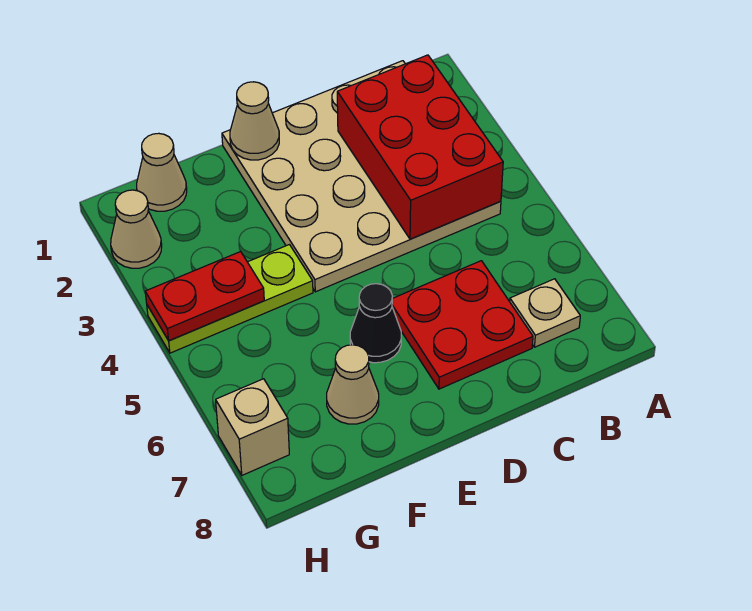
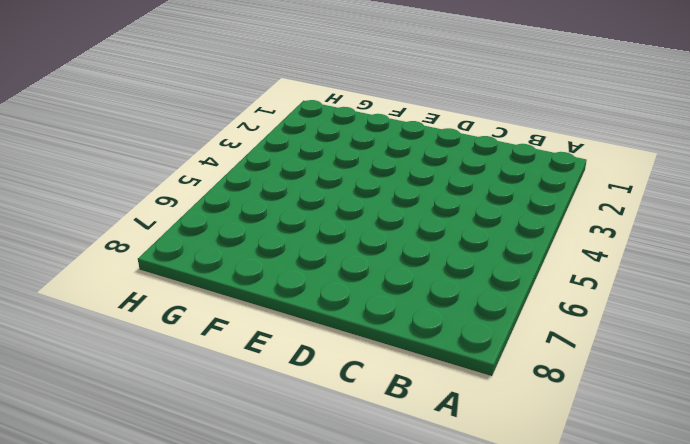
none -> tan plate B1:E4 level 1
none -> tan plate B7 level 1
none -> red plate C6:D7 level 1

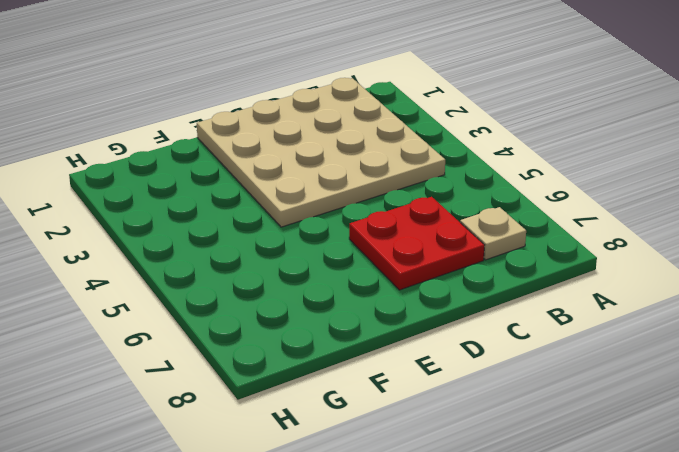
none -> black cone E6 level 1
none -> lime plate F4:H4 level 1
none -> tan cone F7 level 1

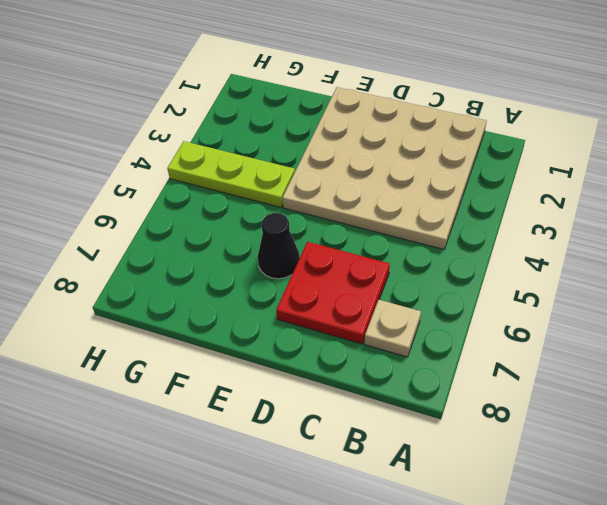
none -> tan cone F7 level 1
none -> tan cone G1 level 1
none -> tan cone H2 level 1

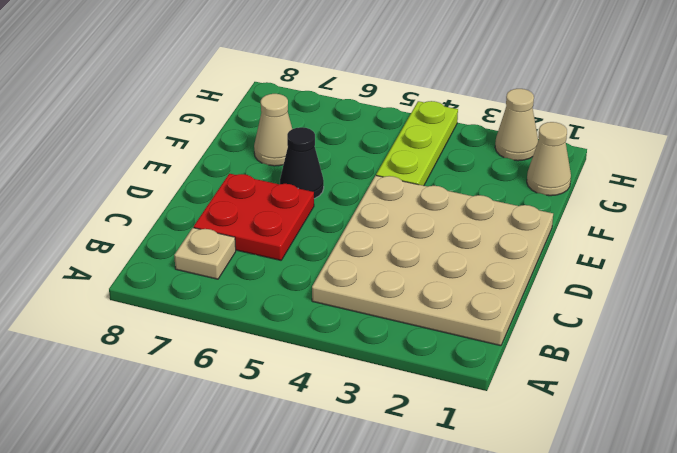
none -> tan brick H7 level 1
none -> red brick B2:C4 level 2
none -> tan cone E1 level 2

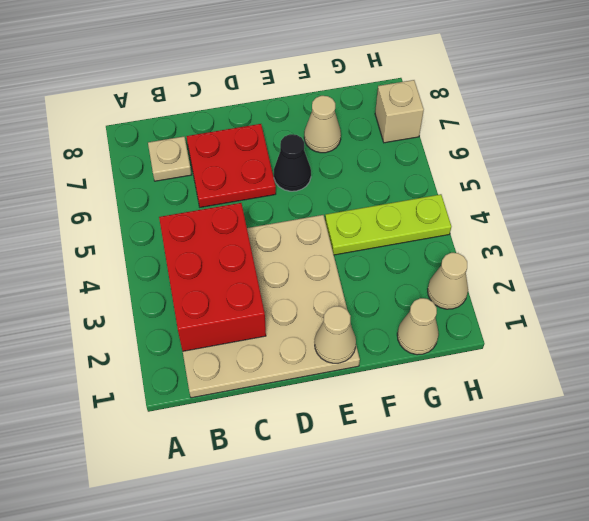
none -> red plate G4:H4 level 2

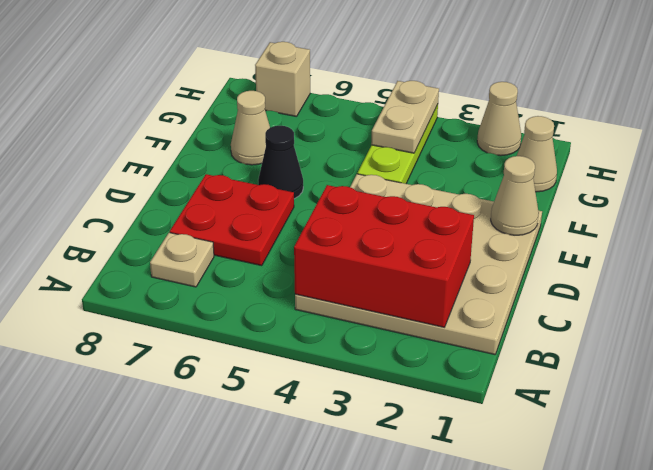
tan plate G4:H4 level 2 -> red plate G4:H4 level 2

